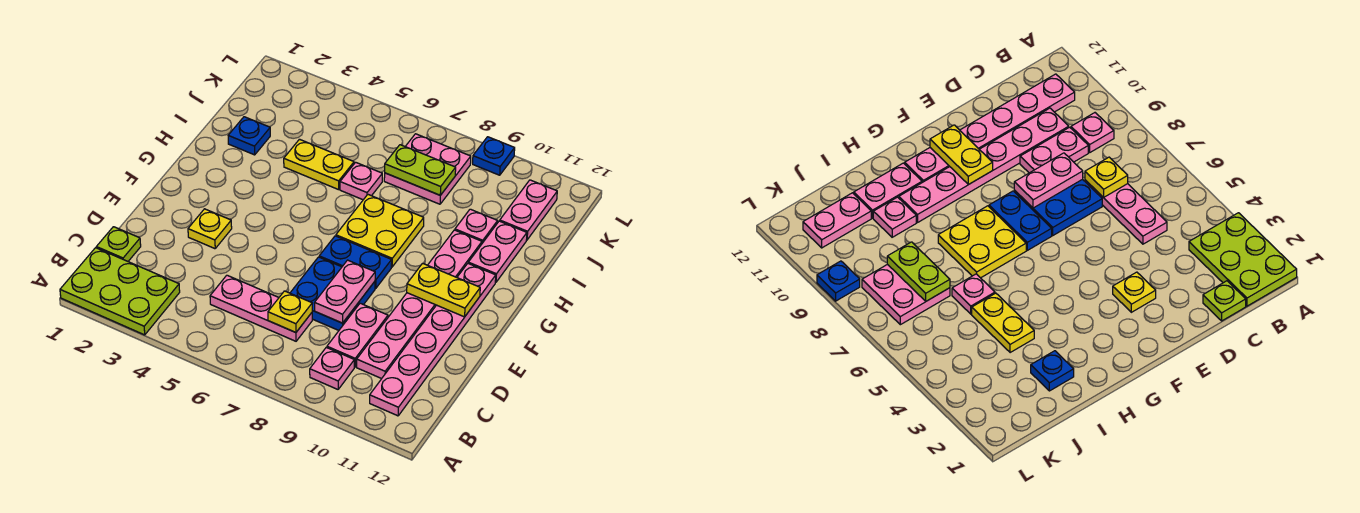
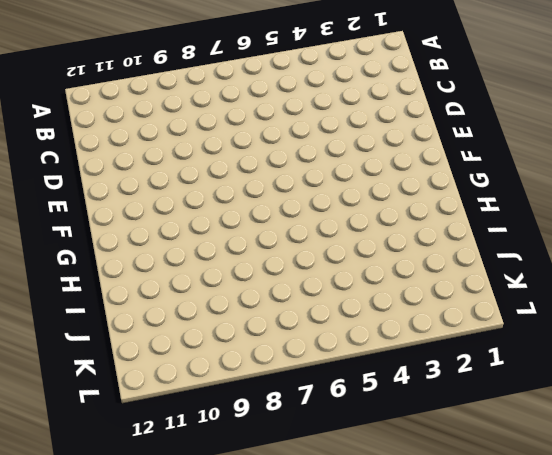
none -> lime plate A1:B3 level 1
none -> pink plate B9 level 1
none -> pink plate B11:G11 level 1

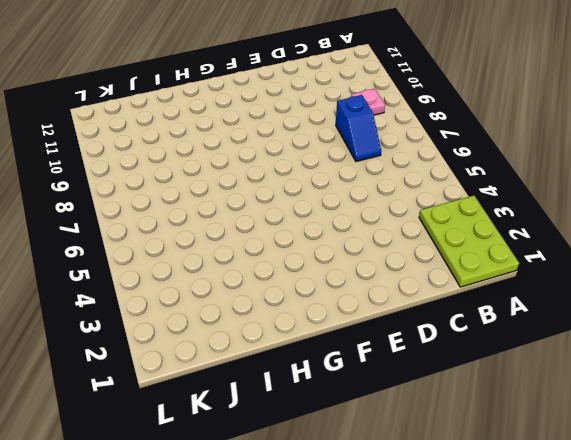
blue slope C7:C8 level 1 top 8 -> pink plate C5:C7 level 1
none -> pink plate B11:G11 level 1
none -> lime plate C1 level 1
none -> pink plate C9:D9 level 1

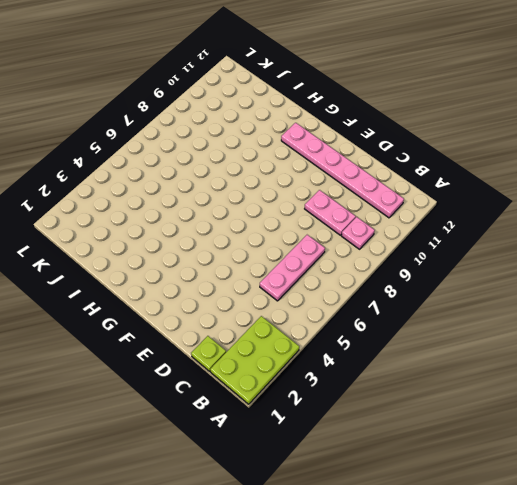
none -> pink plate C10:H10 level 1
none -> blue plate D7:E8 level 1
none -> yellow plate E3 level 1

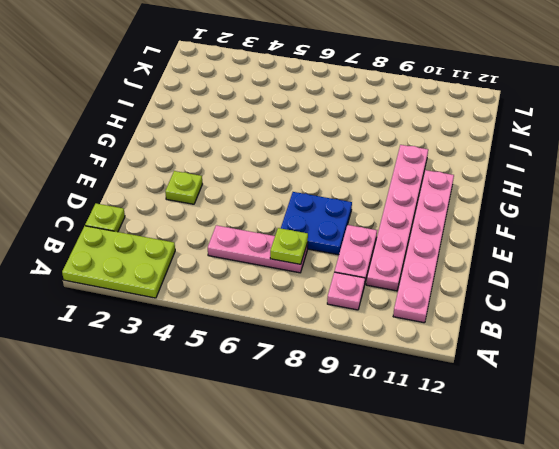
lime plate C7 level 2 -> yellow plate C7 level 2
lime plate E3 level 1 -> yellow plate E3 level 1
none -> blue plate F7:F8 level 1
none -> yellow plate G7:H8 level 1
none -> pink plate H11:I11 level 1

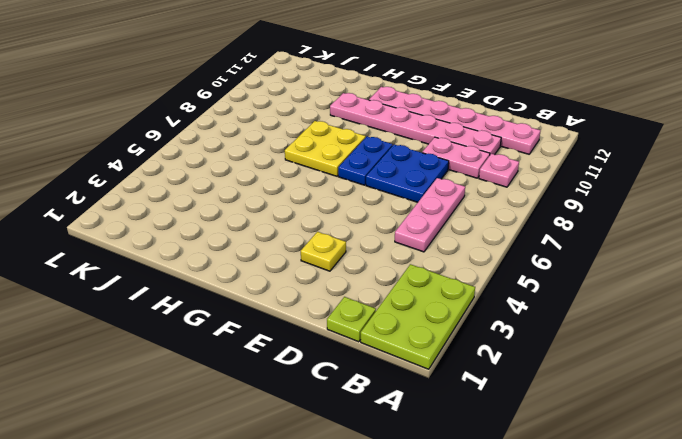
none -> pink plate H11:I11 level 1
none -> blue plate I2 level 1
none -> yellow plate I4:I5 level 1

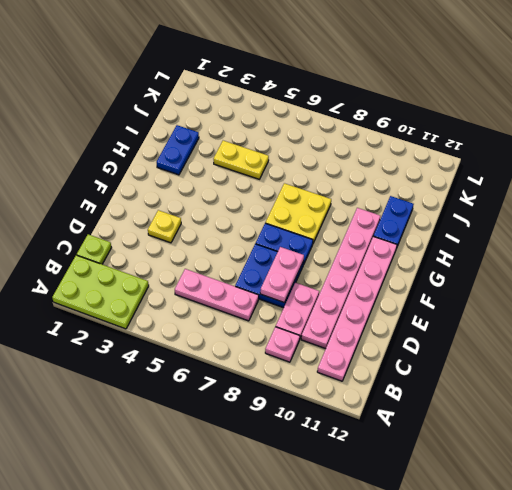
blue plate H2:I2 level 1 -> blue plate I2 level 1
blue plate H11:I11 level 1 -> pink plate H11:I11 level 1
none -> pink plate I6 level 1
none -> pink plate I10 level 1
none -> pink plate J7:K8 level 1

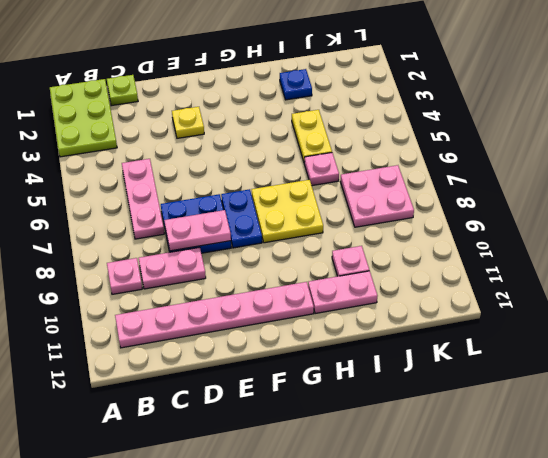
none -> pink plate C10:H10 level 1
none -> pink plate J11:K11 level 1
none -> blue plate L9 level 1

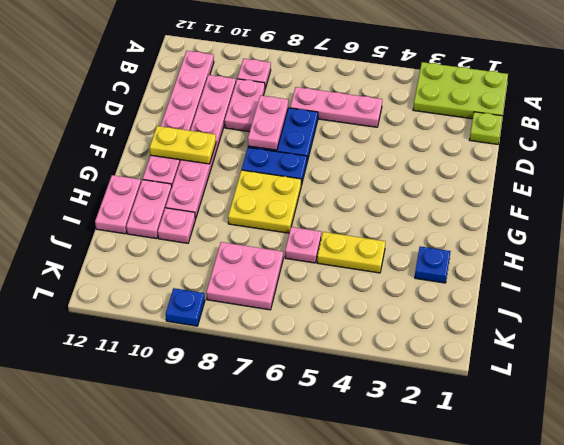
pink plate H12:I12 level 1 -> pink plate J11:K11 level 1
none -> yellow plate E3 level 1
none -> yellow plate C7 level 2
none -> lime plate J7:J8 level 2

